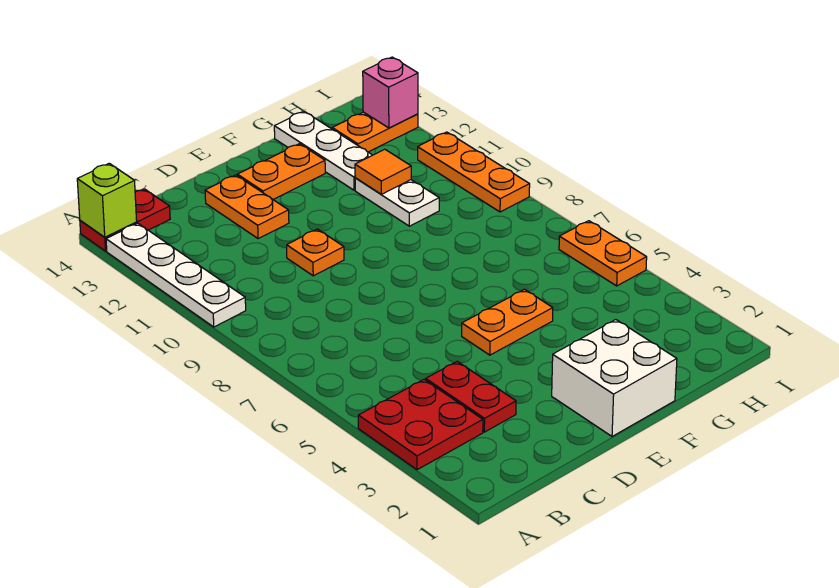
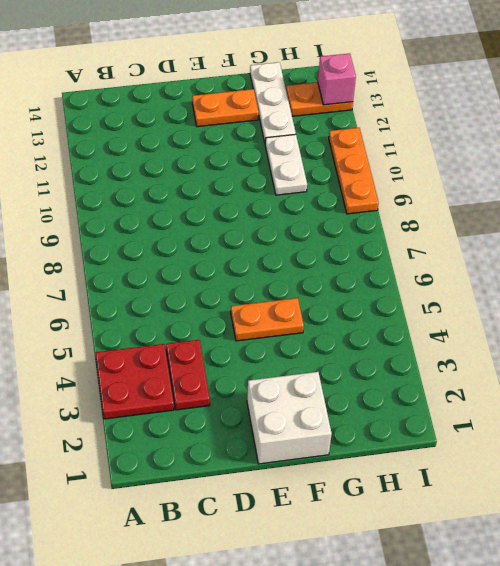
none -> white plate A10:A13 level 1
none -> red plate A14:B14 level 1
none -> orange plate D10 level 1

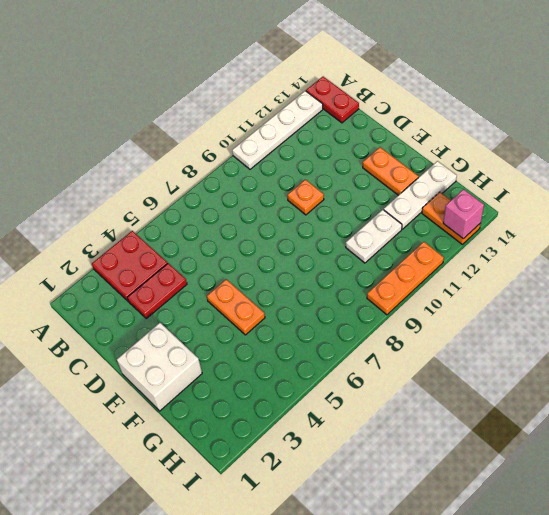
none -> orange plate D12:D13 level 1
none -> orange plate I5:I6 level 1
none -> lime brick A14 level 2

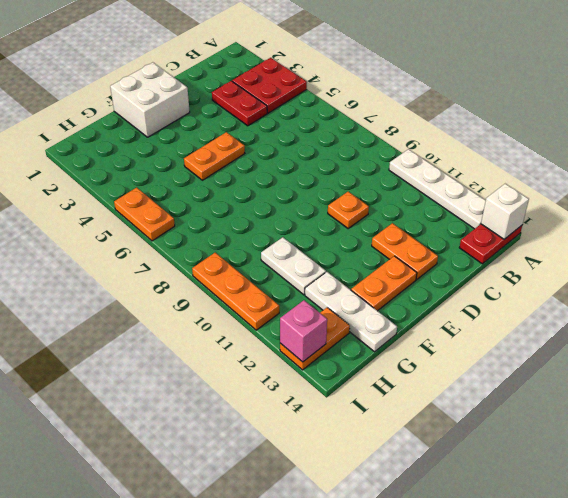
white brick A14 level 2 -> lime brick A14 level 2
none -> orange tile G11 level 2

